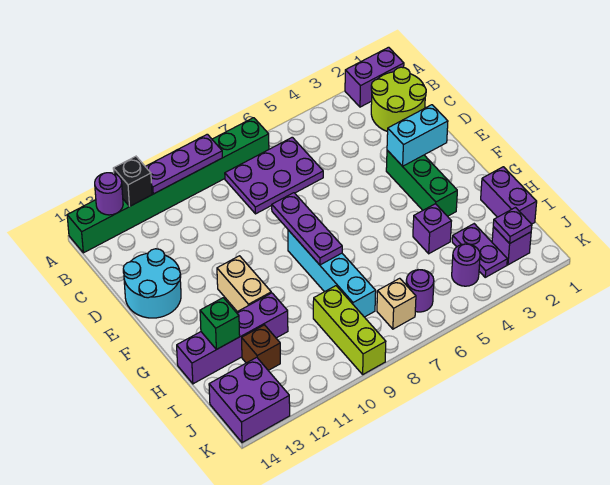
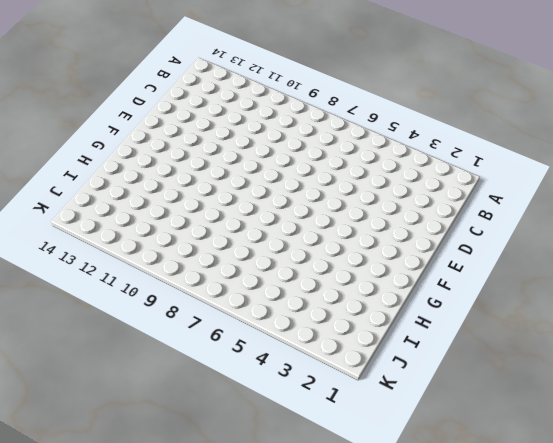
none -> purple brick A1:A2 level 1
none -> green brick A7:A14 level 1
none -> lime round brick B1:C2 level 1

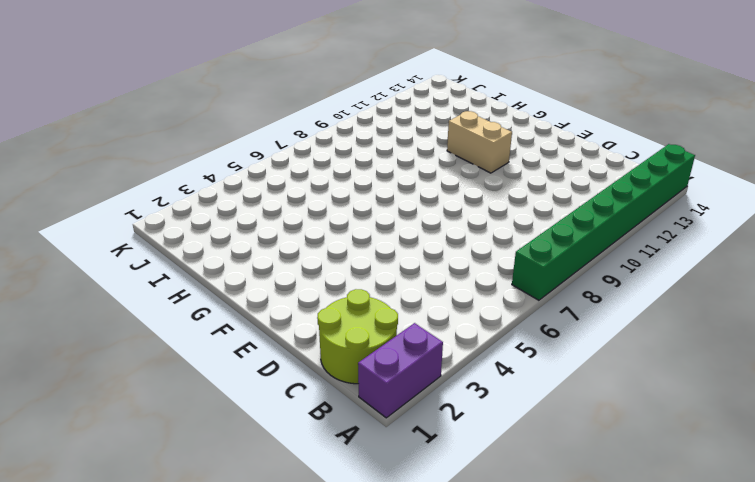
none -> purple plate B6:C8 level 1
none -> cyan round brick D13:E14 level 1
none -> green brick E3:G3 level 1

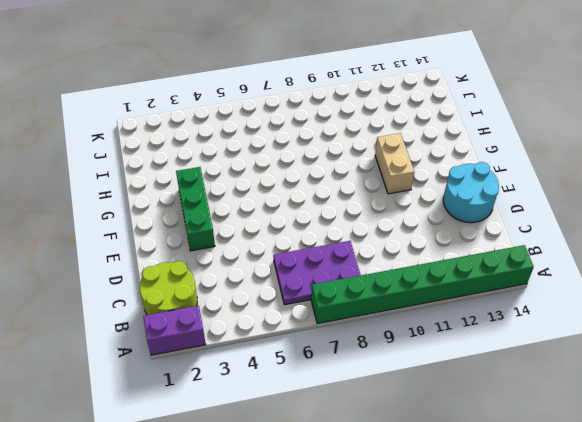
none -> cyan brick F8:I8 level 1
none -> purple brick H1:I1 level 1
none -> purple brick H4 level 1

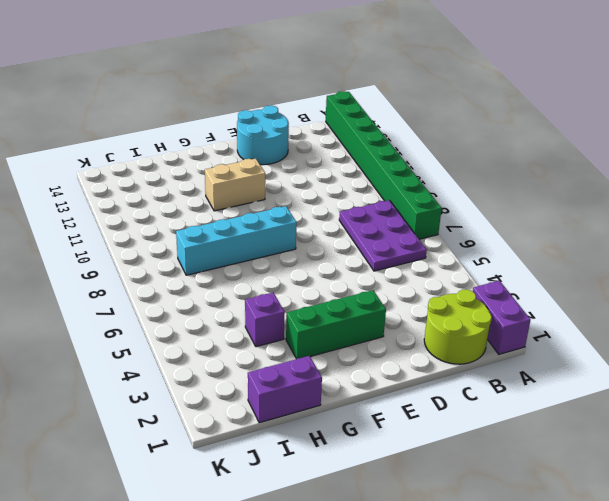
none -> purple brick H11:H14 level 1
none -> purple plate I3:J3 level 1
none -> lime brick I9:K9 level 1

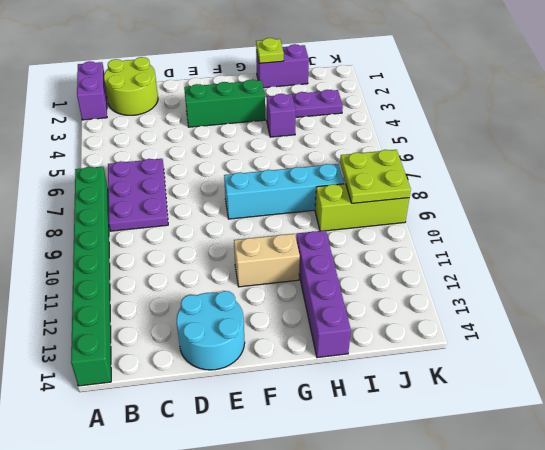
lime plate H1 level 2 -> none
lime plate J8:K9 level 2 -> none
none -> brown brick I12 level 1
none -> purple brick J2 level 1
none -> purple round brick J4 level 1

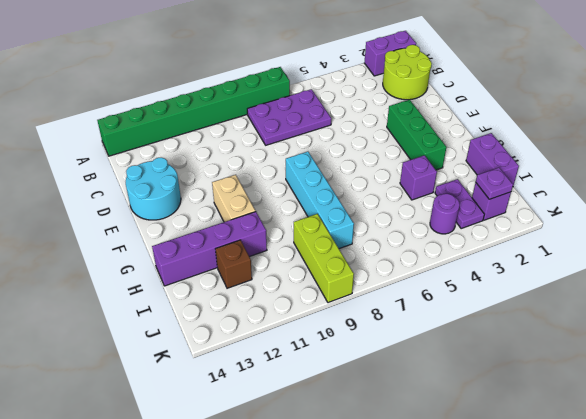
none -> purple round brick J6 level 1
none -> tan brick J7 level 1
none -> purple brick J13:K14 level 1

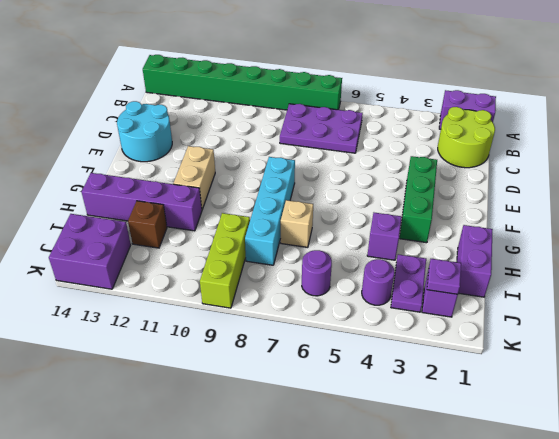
tan brick H7 level 1 -> tan brick J7 level 1
none -> purple plate A9:A11 level 2
none -> black brick A12 level 2
none -> purple round brick A13 level 2

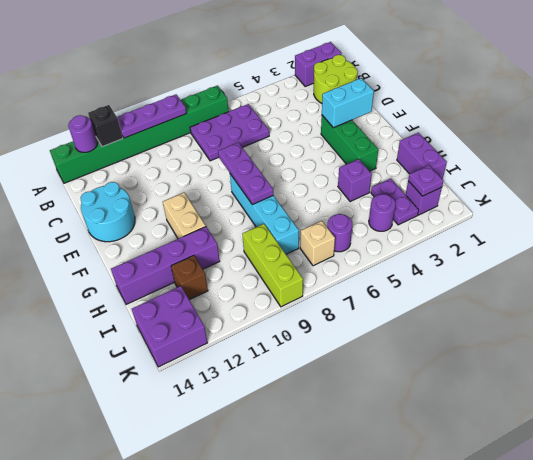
none -> green brick H13 level 2

